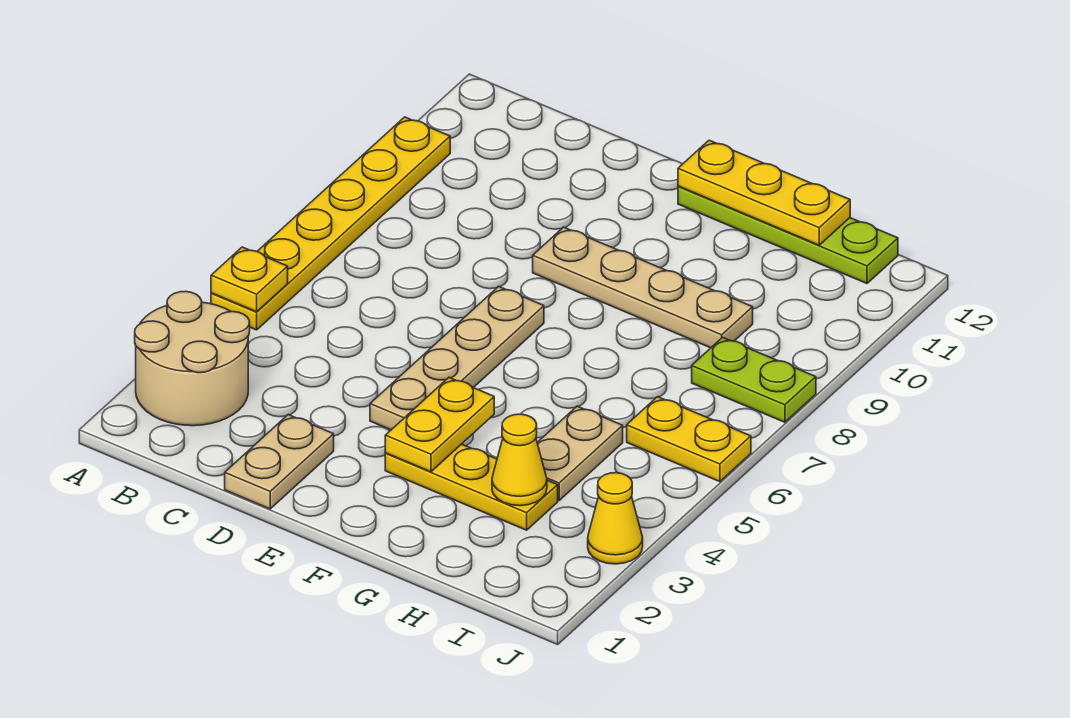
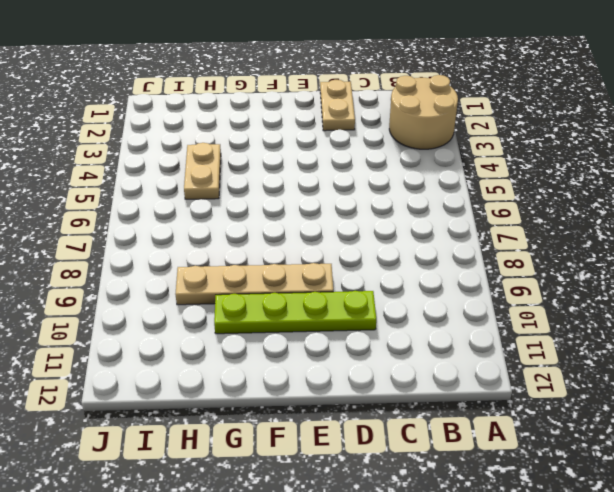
lime plate D10:G10 level 1 -> lime plate F12:I12 level 1
none -> yellow plate A5:A10 level 1
none -> tan plate E4:E7 level 1
none -> yellow plate F3:H3 level 1

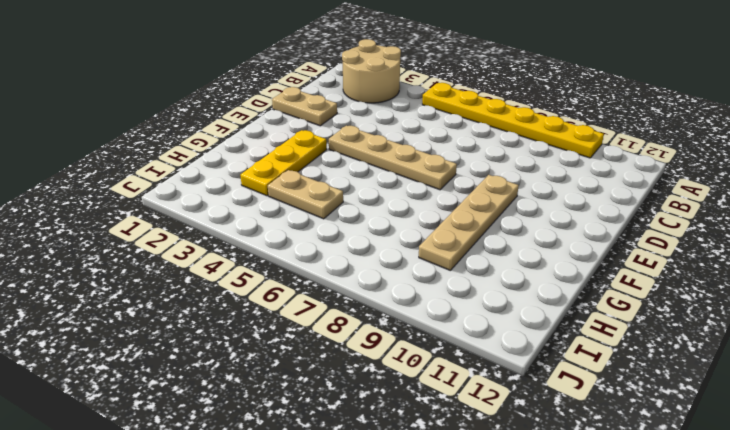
none -> lime plate F12:I12 level 1
none -> yellow plate I6:J6 level 1
none -> lime plate I8:J8 level 1

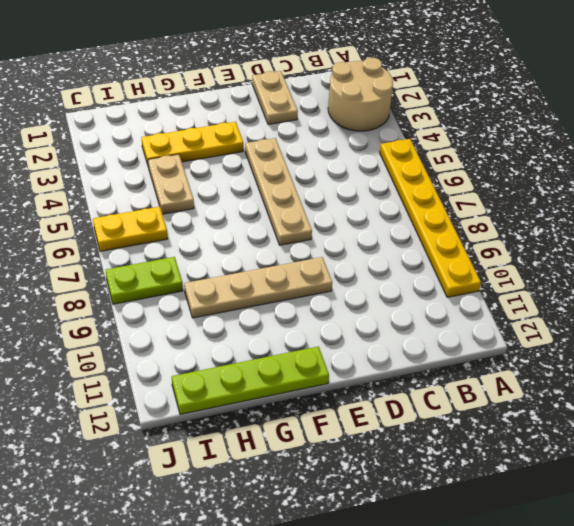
none -> yellow cone J3 level 1
none -> yellow plate A5 level 2
none -> yellow plate F3:F4 level 2

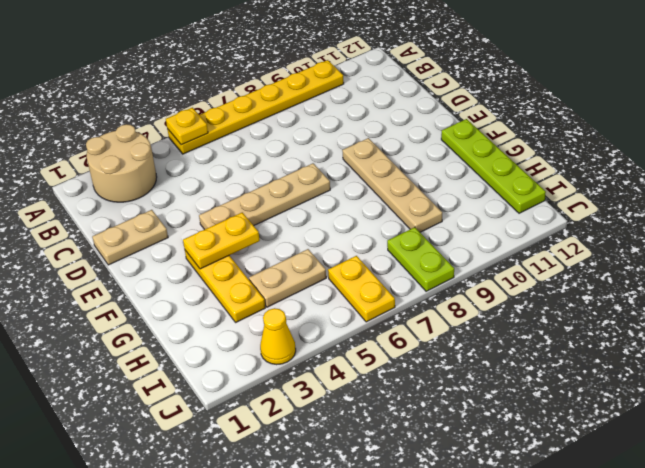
none -> yellow plate F12:H12 level 2
none -> yellow cone H3 level 2

